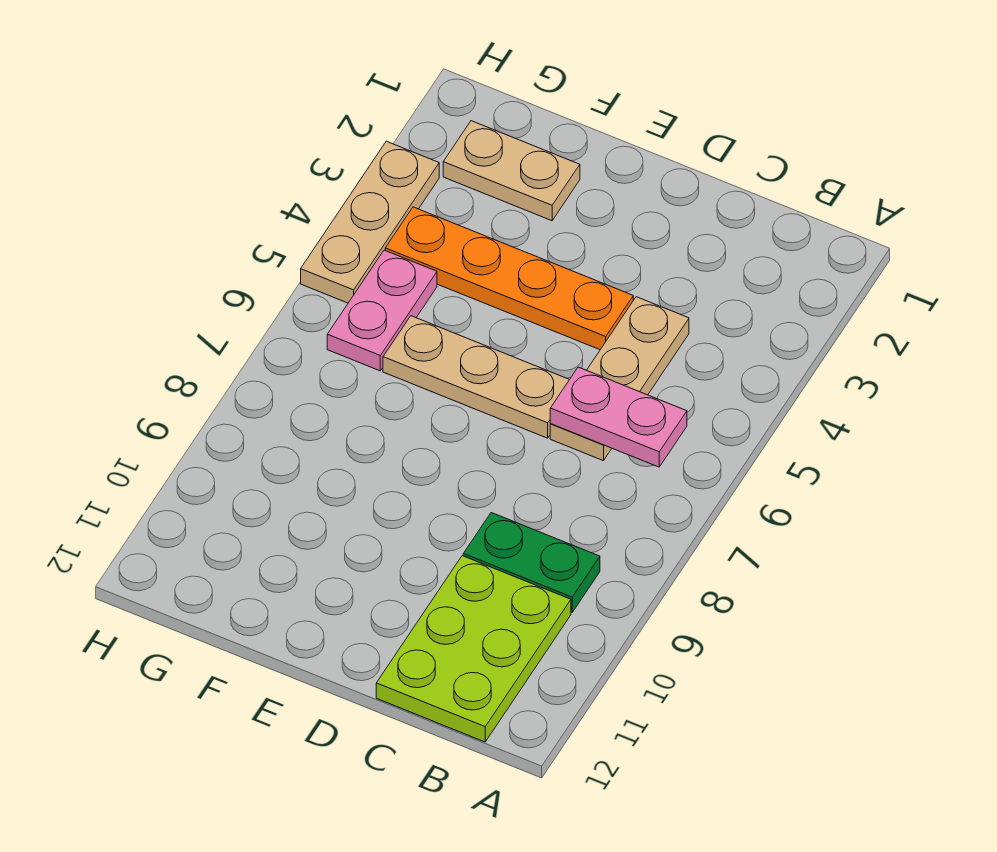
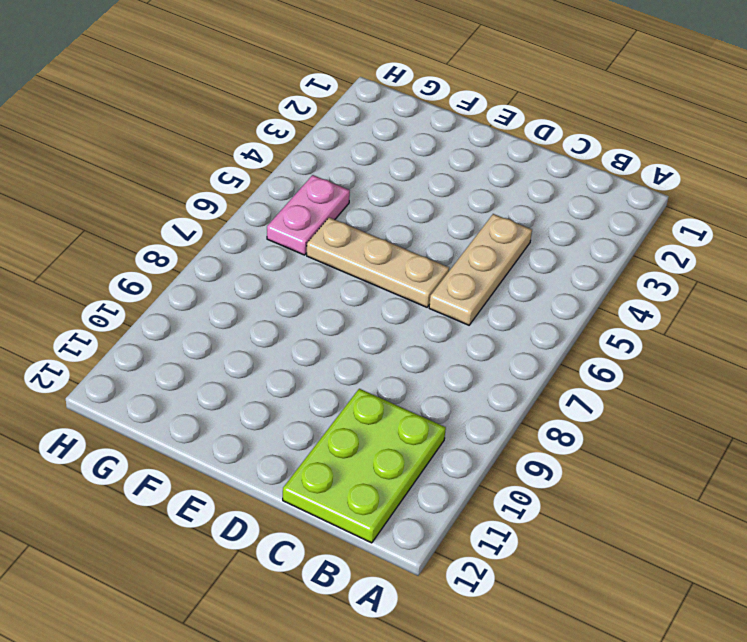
none -> green plate B9:C9 level 1
none -> orange plate D4:G4 level 1

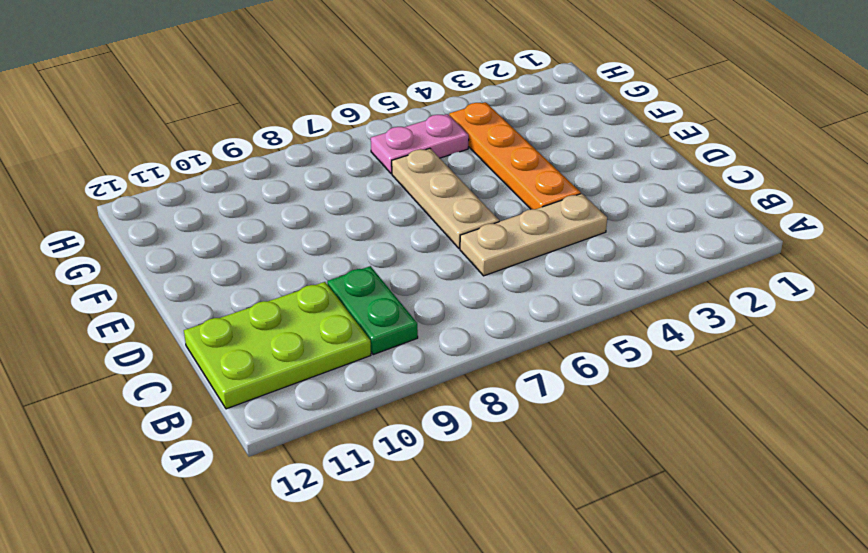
none -> tan plate F2:G2 level 1
none -> tan plate H3:H5 level 1

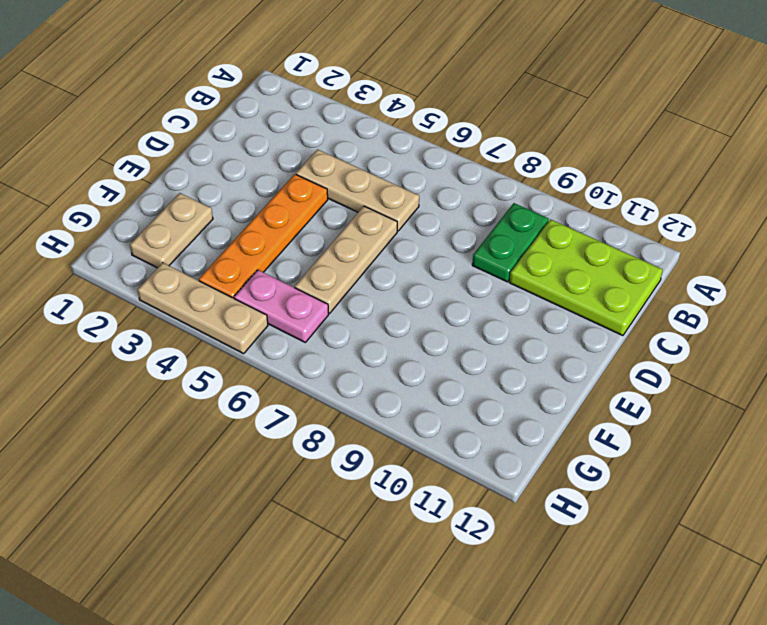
none -> pink plate B6:C6 level 2

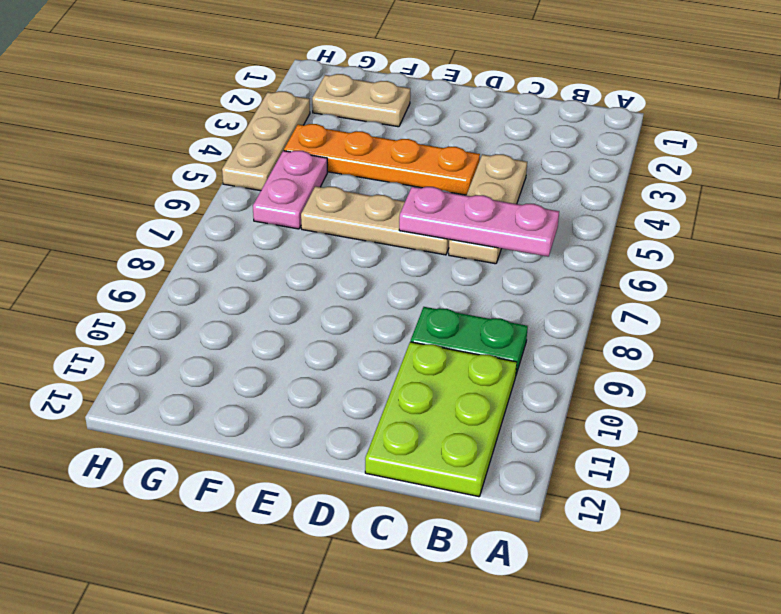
pink plate B6:D6 level 2 -> pink plate B6:C6 level 2

